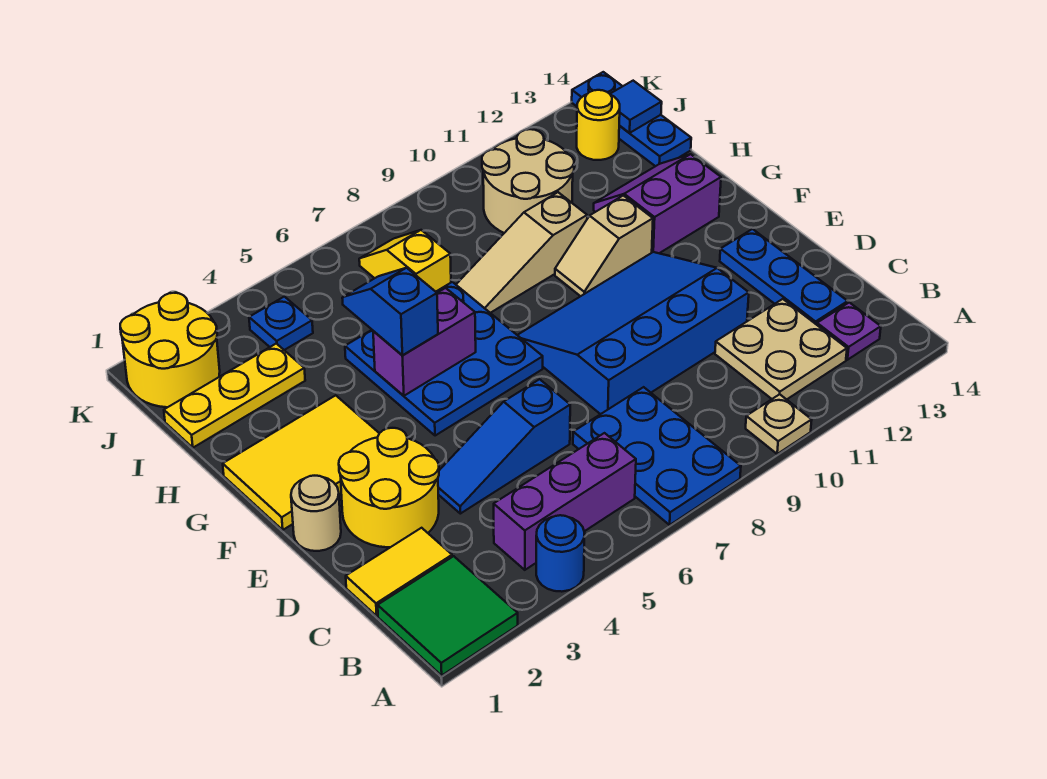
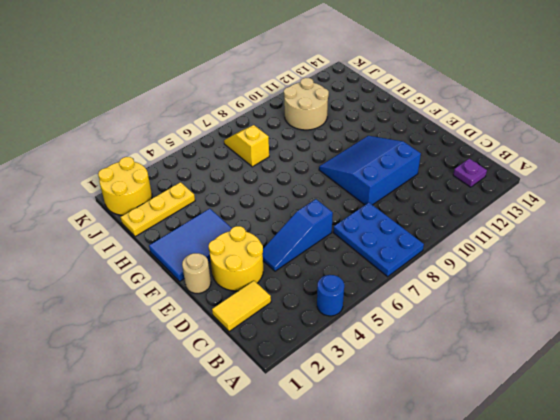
blue slope D9:F11 level 1 top D -> blue slope D8:F11 level 1 top D
blue tile F1:G3 level 1 -> yellow tile F1:G3 level 1
none -> green tile A1:B2 level 1
none -> tan plate A10 level 1
none -> purple brick B4:B6 level 1

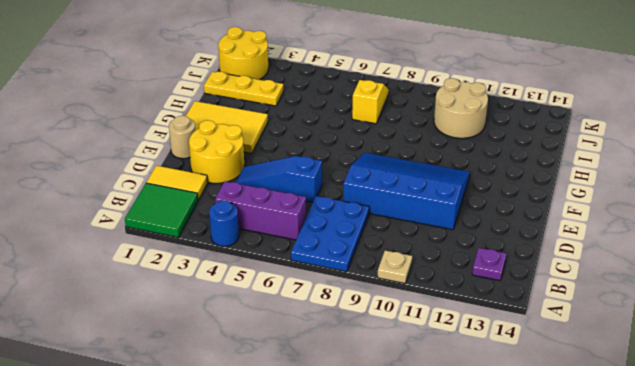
none -> tan plate B11:C12 level 1
none -> blue plate C13:E13 level 1
none -> blue plate F5:H7 level 1

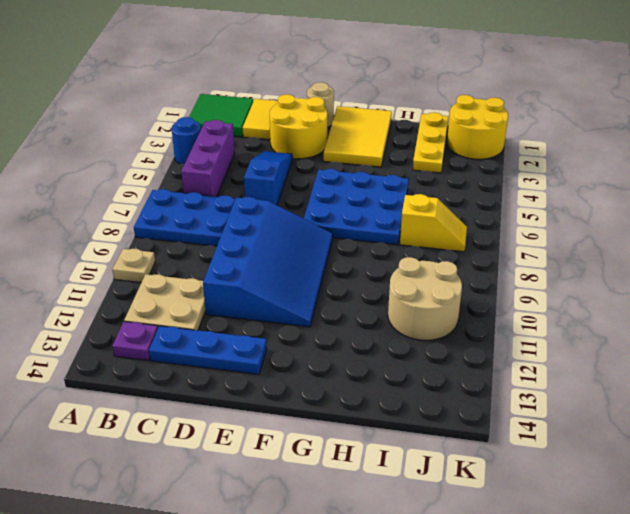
none -> tan slope G10:G11 level 1 top 11
none -> purple slope G12:H13 level 1 top G
none -> tan slope H8:H10 level 1 top 10

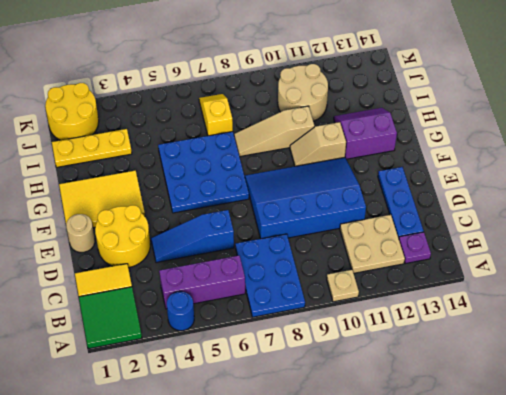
none -> blue plate I14:K14 level 1
none -> blue plate J4 level 1
none -> yellow round brick J13 level 1

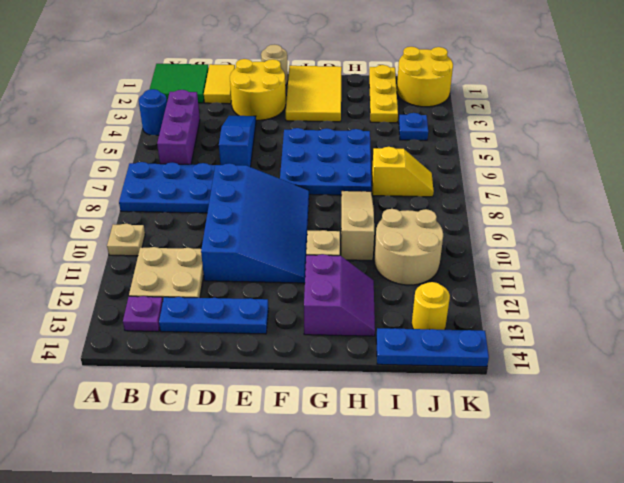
none -> purple brick G5:G6 level 2
none -> blue tile J14 level 2
none -> blue slope G5:H5 level 3 top G

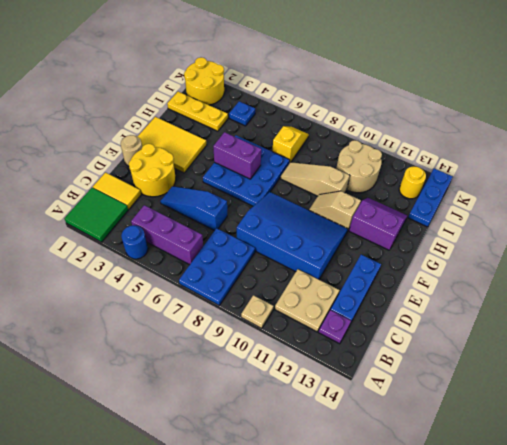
none -> blue tile J14 level 2
none -> blue slope G5:H5 level 3 top G

